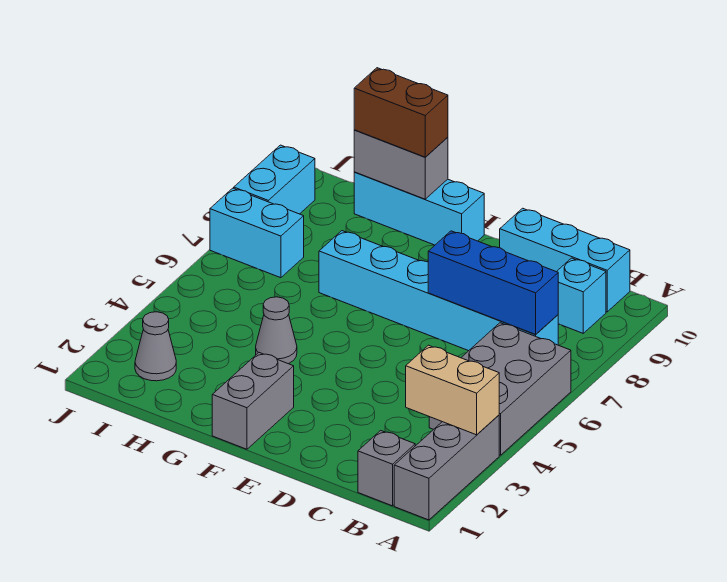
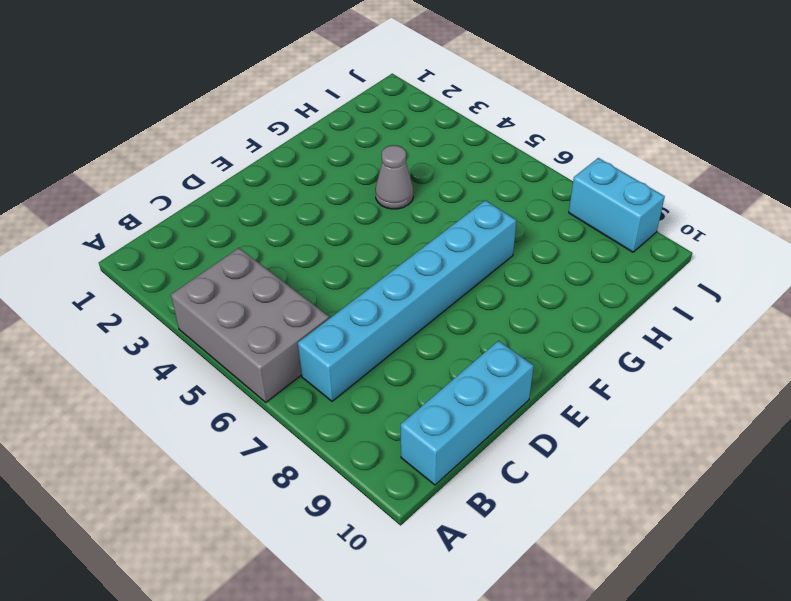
none -> grey brick A1:A3 level 1
none -> grey brick B1 level 1
none -> cyan brick B9 level 1

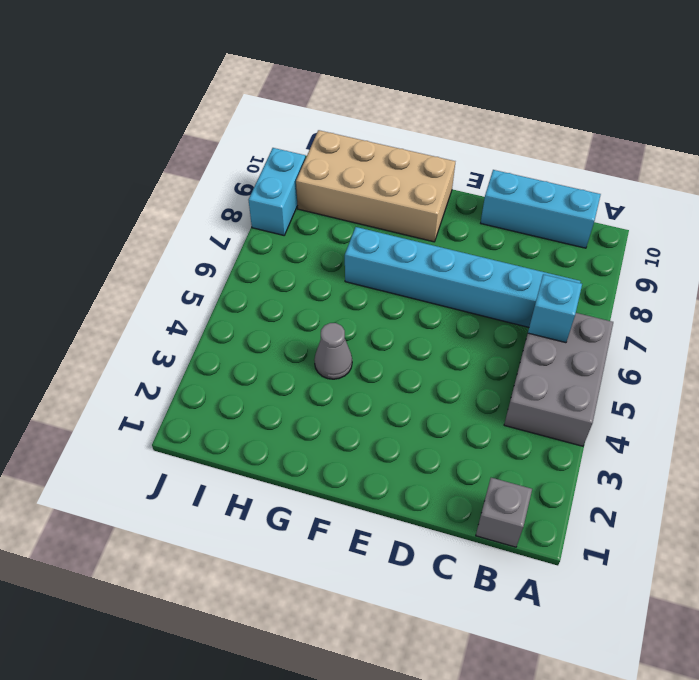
cyan brick B6 level 2 -> cyan brick B9 level 1
tan brick F9:I10 level 1 -> cyan brick F10:H10 level 1
none -> grey brick A1:A3 level 1
none -> grey brick F1:F2 level 1
none -> grey cone I2 level 1

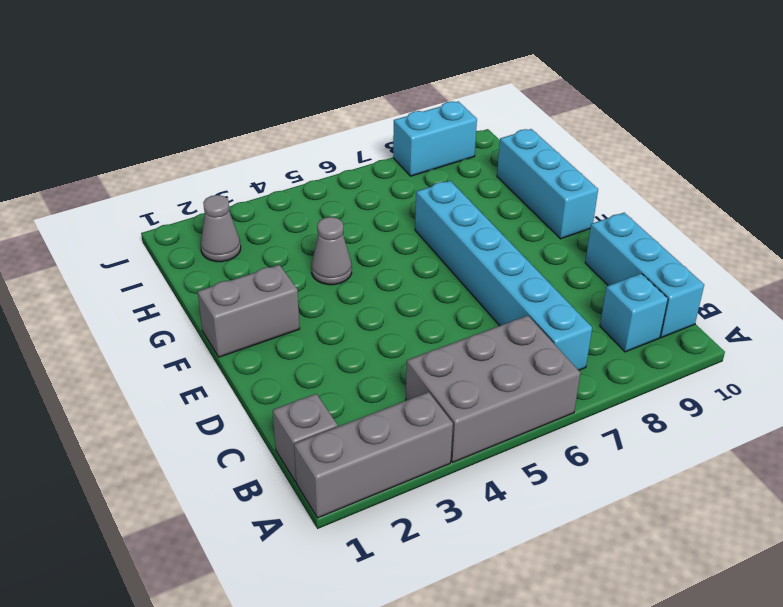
none -> cyan brick I7:J7 level 1
none -> tan brick A3:B3 level 2
none -> blue brick B7:D7 level 2

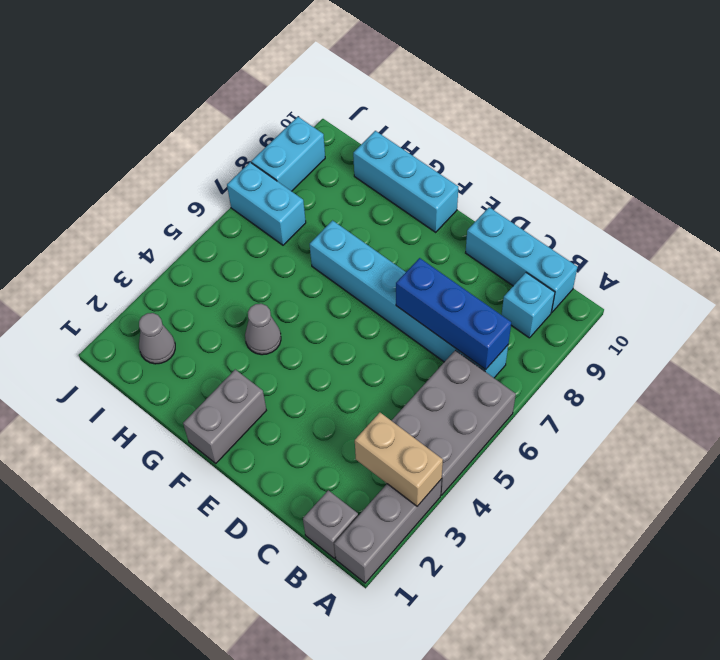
none -> grey brick G10:H10 level 2
none -> brown brick G10:H10 level 3

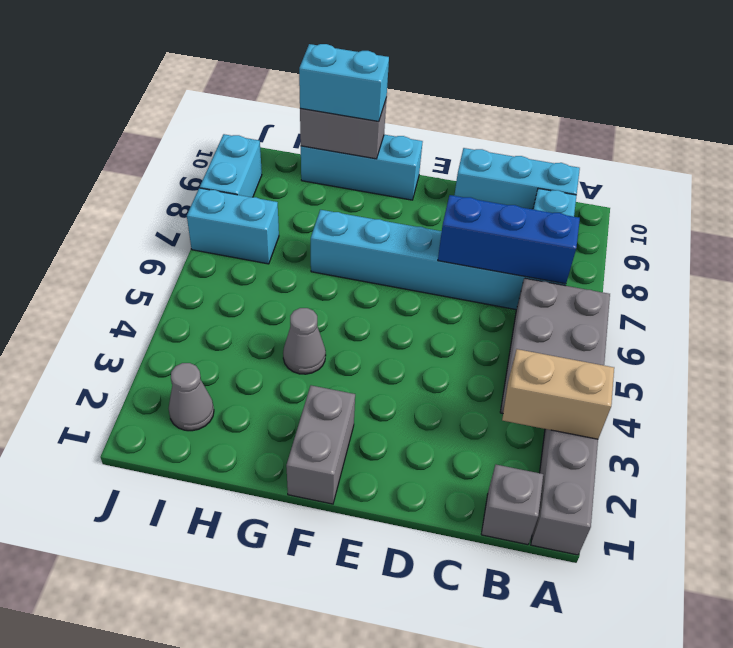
cyan brick G10:H10 level 3 -> brown brick G10:H10 level 3

